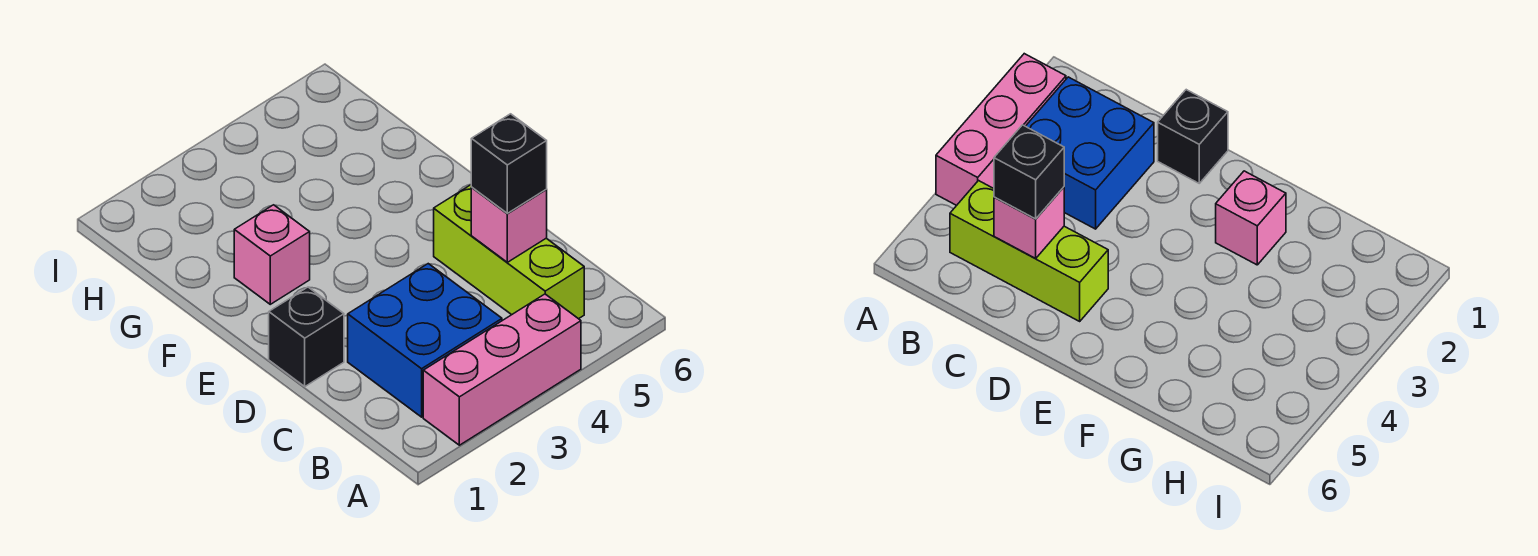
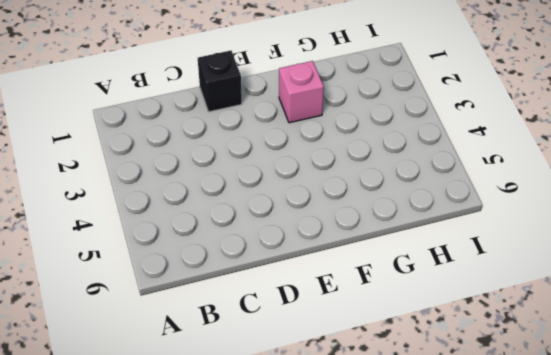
none -> pink brick A2:A4 level 1
none -> blue brick B2:C3 level 1

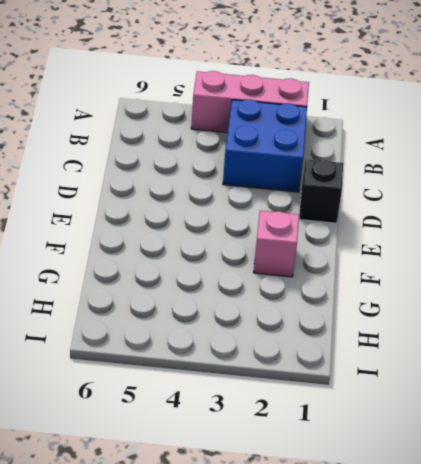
none -> lime brick B5:D5 level 1
none -> pink brick C5 level 2

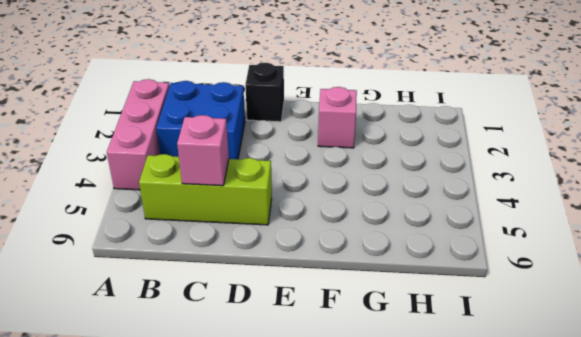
none -> black brick C5 level 3

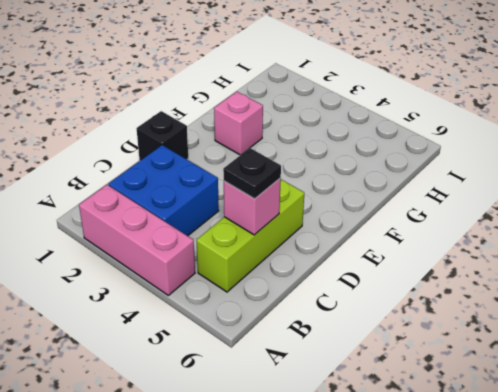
black plate C5 level 3 -> black brick C5 level 3

